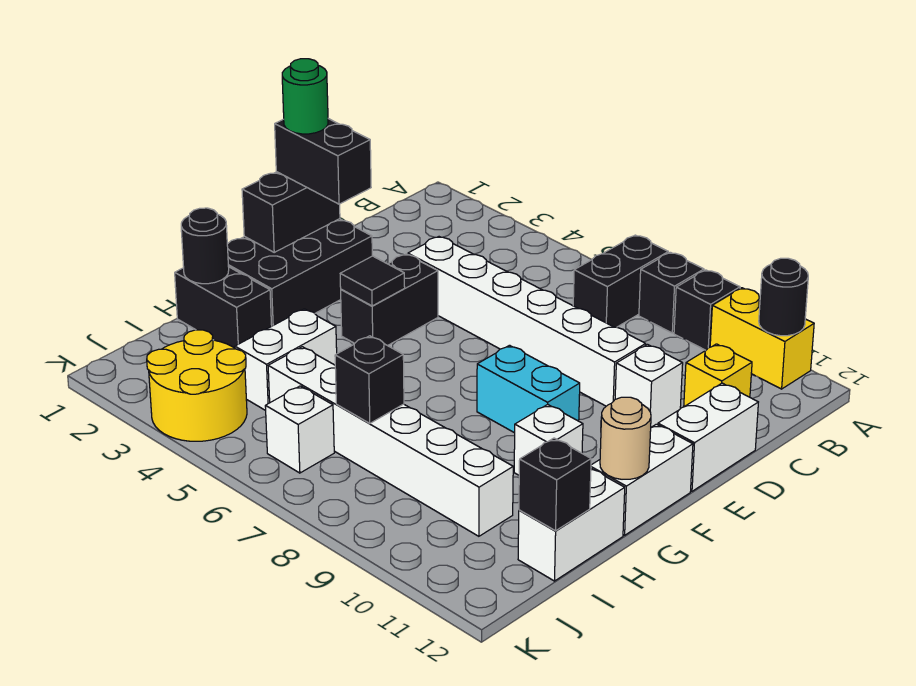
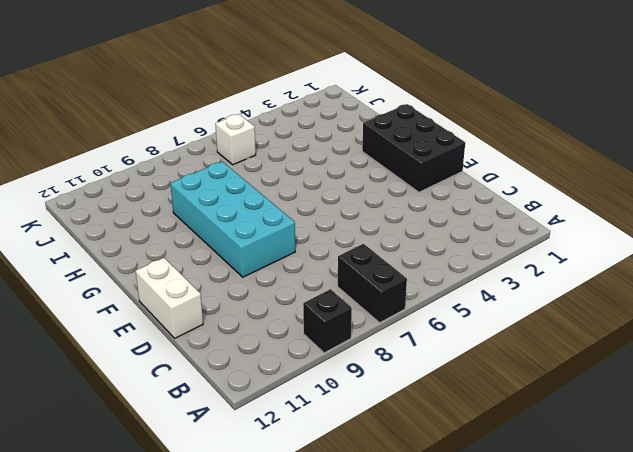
cyan brick E8:H9 level 1 -> cyan brick F8:F9 level 1
none -> black brick A8 level 1
none -> yellow brick A10:A11 level 1
none -> yellow brick C11 level 1

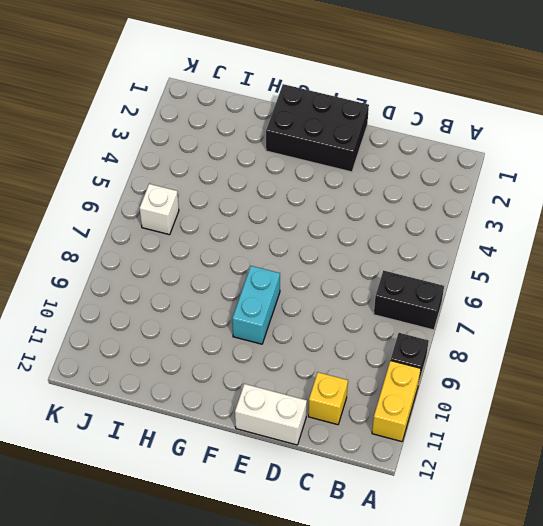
none -> black brick A8 level 1
none -> white brick D4:D9 level 1
none -> white brick D10 level 1

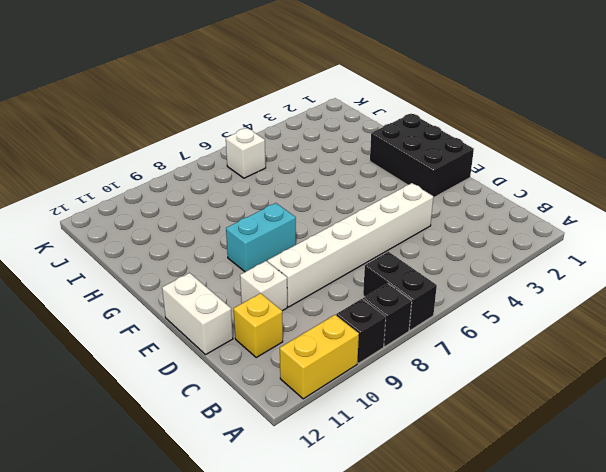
none -> black brick E4:F4 level 1
none -> white brick F12:G12 level 1
none -> white brick G10 level 1

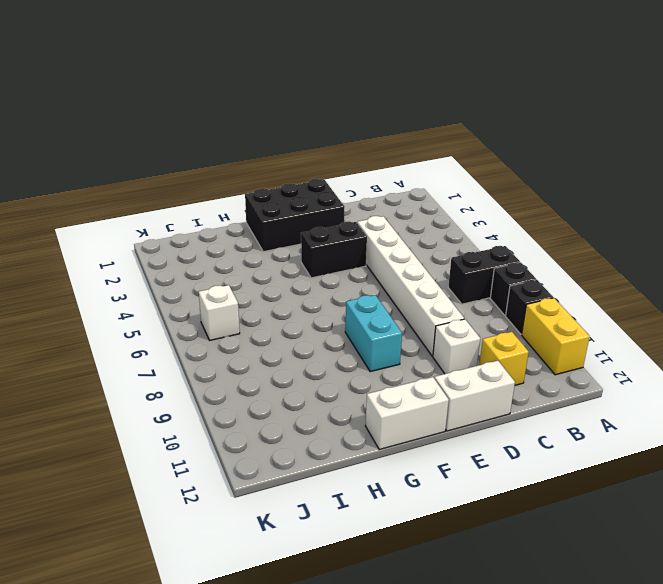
none -> white brick G10 level 1
none -> black brick H1:H2 level 1
none -> white brick H4:I4 level 1

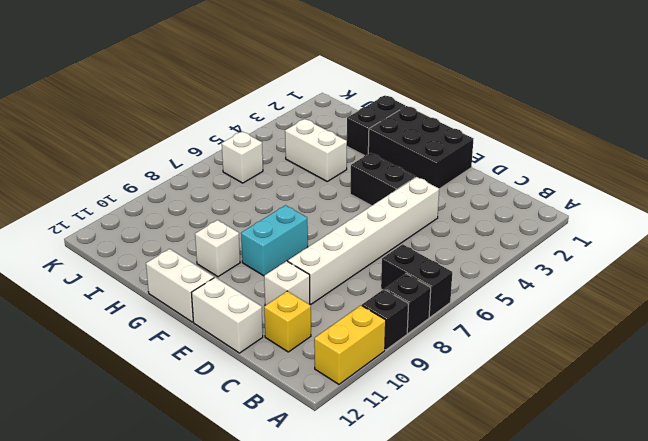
none -> white brick H12:I12 level 1
none -> white brick I5:I10 level 1
none -> yellow round brick J3:K4 level 1

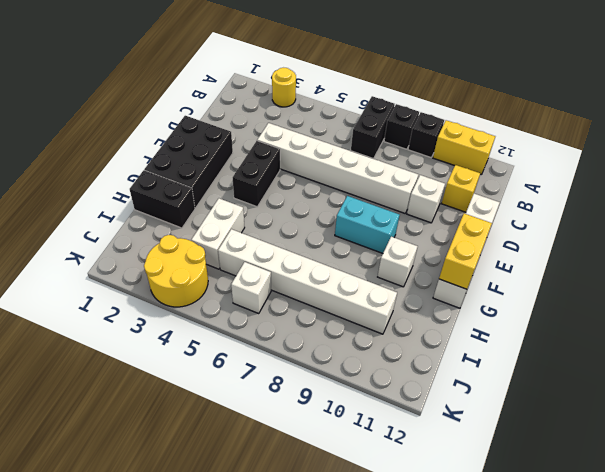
yellow round brick A3 level 1 -> none
yellow brick F12:G12 level 2 -> tan round brick G12 level 2
none -> white brick H12:I12 level 1
none -> black round brick A11 level 2
none -> black brick E1:F1 level 2

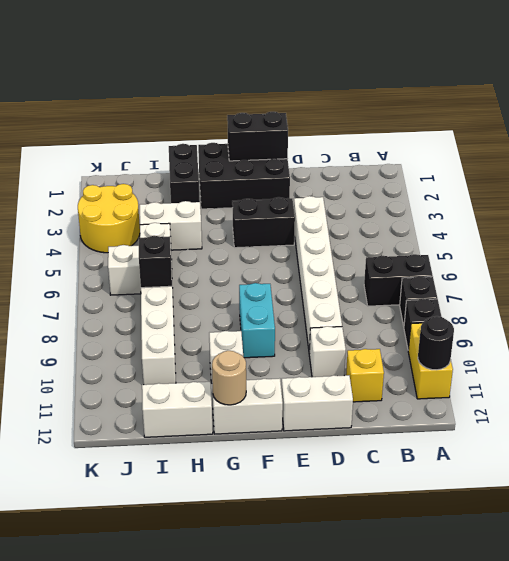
none -> black tile F4 level 2
none -> black round brick H1 level 2
none -> black brick I12 level 2

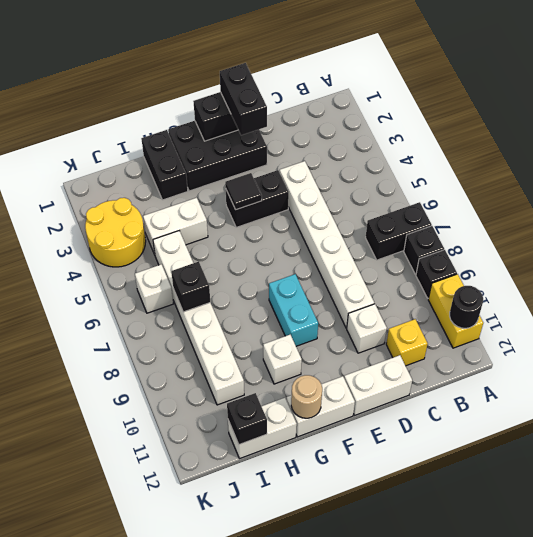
none -> black round brick H1 level 2
none -> green round brick E1 level 4

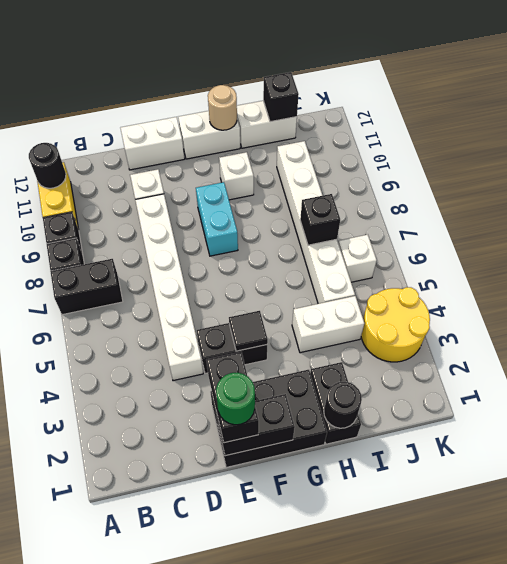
none -> yellow brick C11 level 1

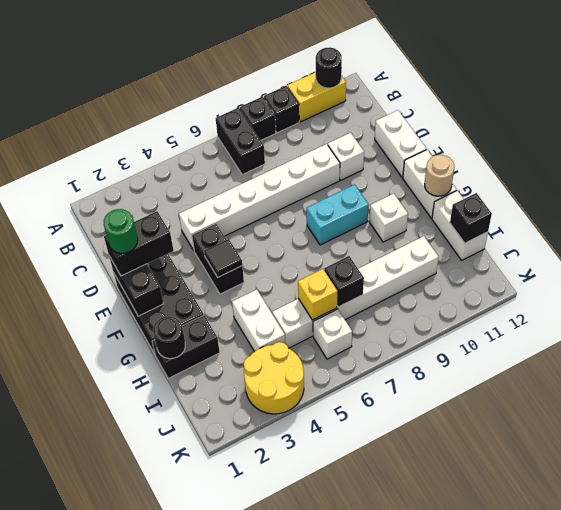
yellow brick I6 level 2 -> yellow brick C11 level 1

